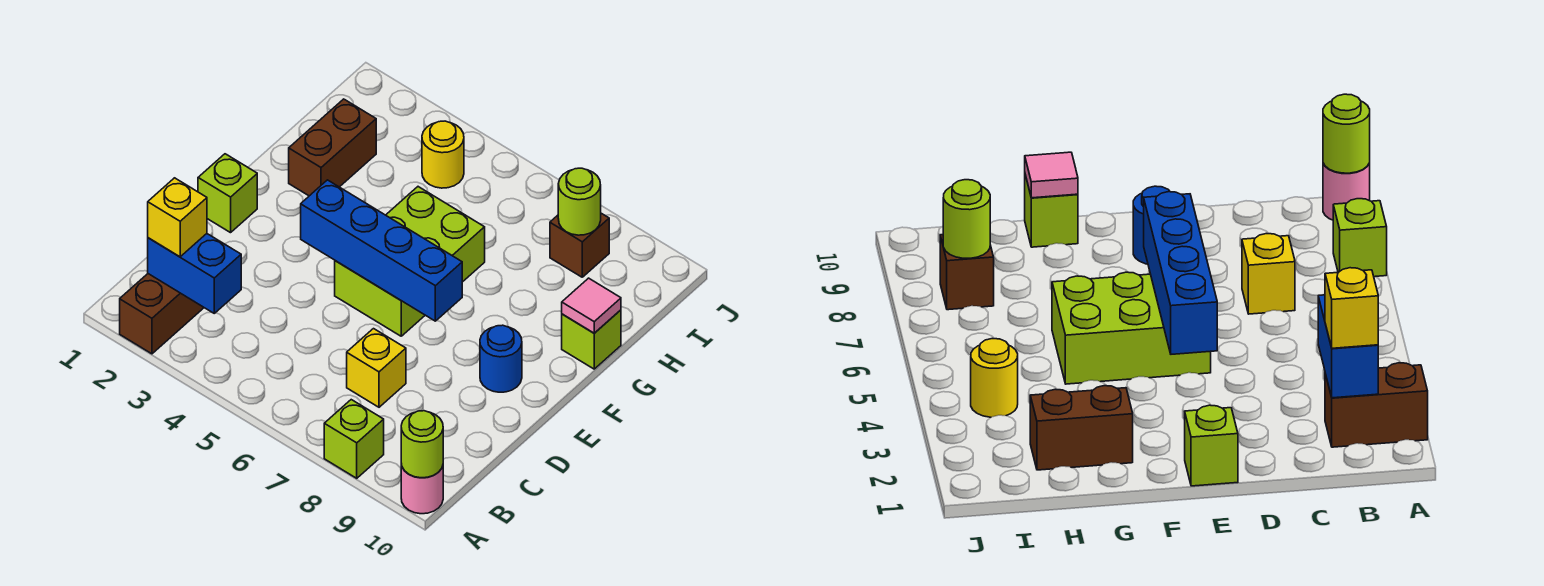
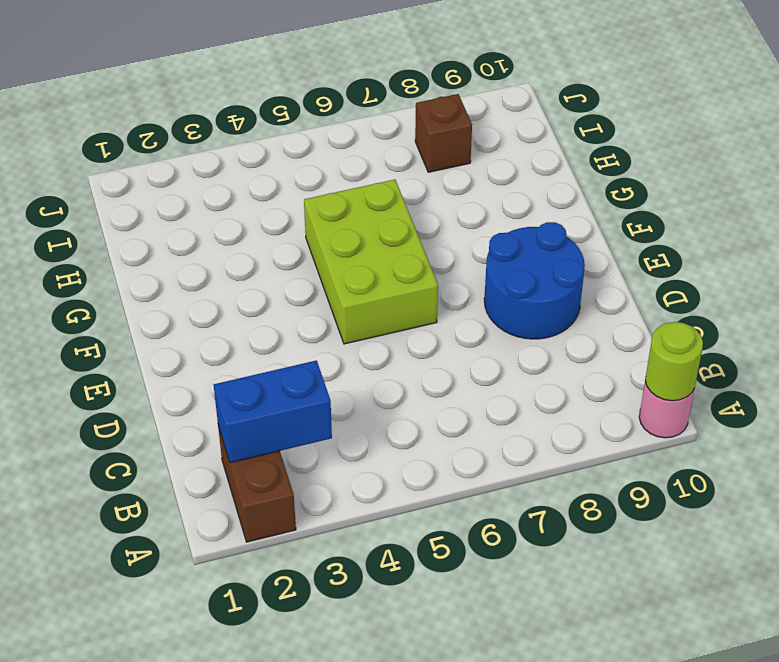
blue round brick D8:E9 level 1 -> blue round brick E9 level 1
none -> lime brick A8 level 1
none -> yellow brick C7 level 1
none -> lime brick E1 level 1

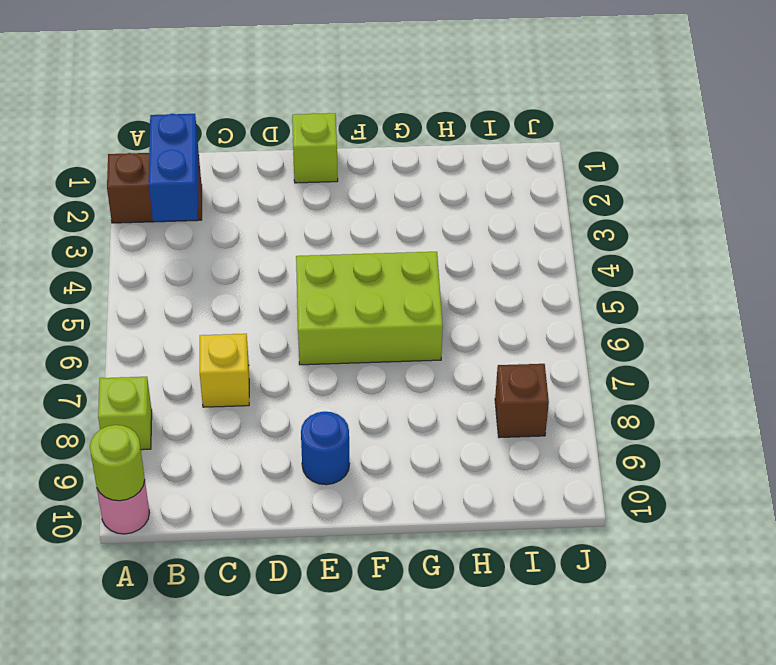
none -> brown brick G2:H2 level 1
none -> lime brick G10 level 1
none -> yellow round brick I4 level 1

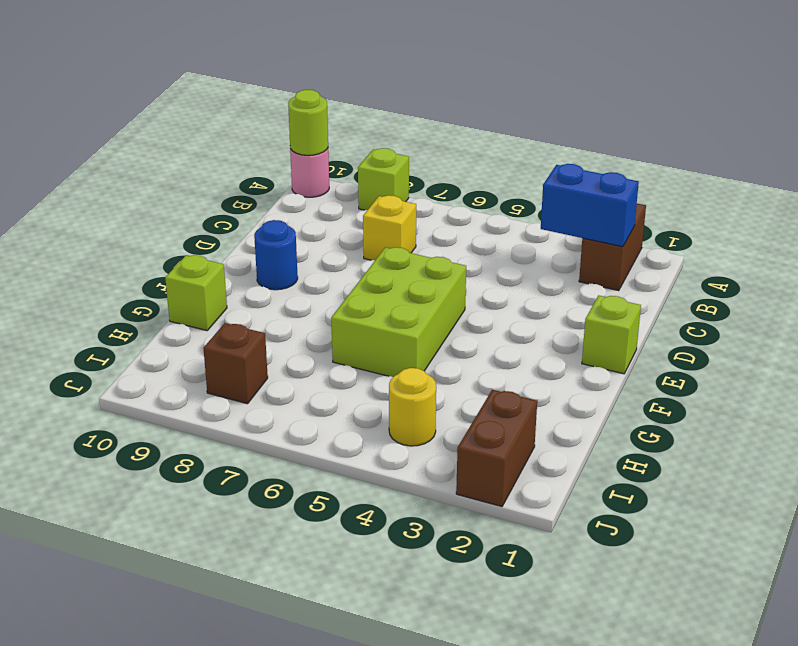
brown brick I2:J2 level 1 -> brown brick G2:H2 level 1
none -> blue brick E4:E7 level 2
none -> pink tile G10 level 2
none -> lime round brick I8 level 2

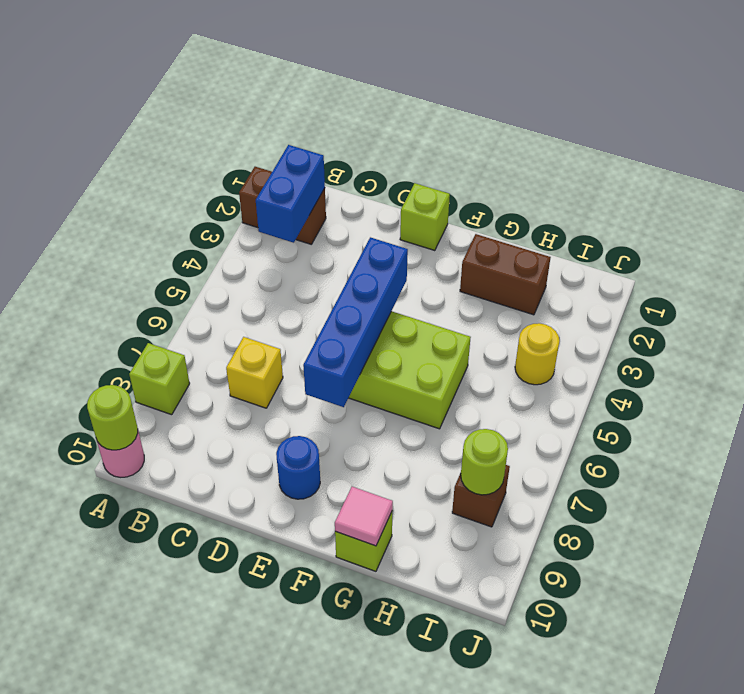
none -> yellow brick B2 level 3

